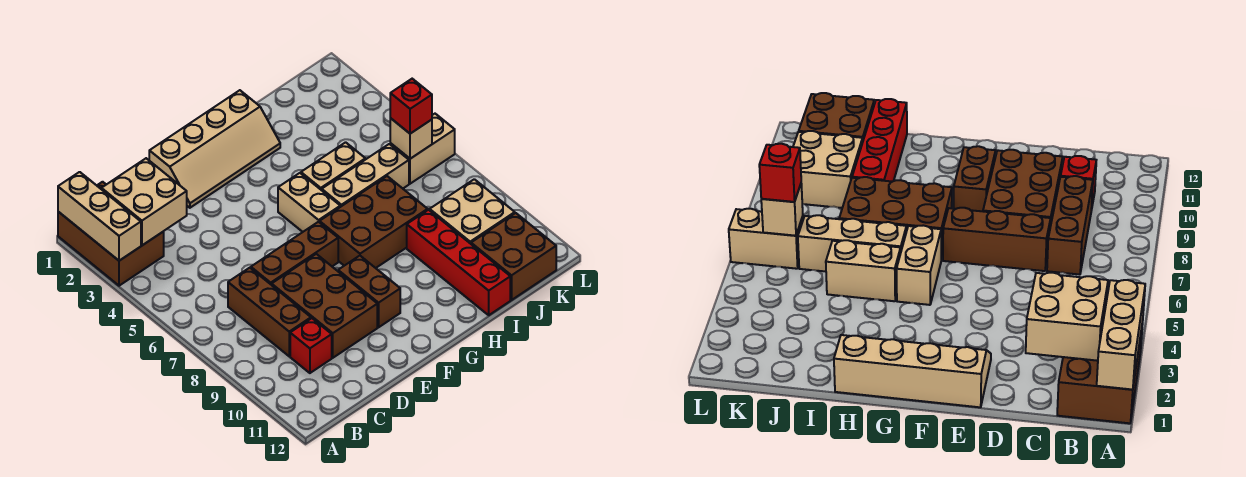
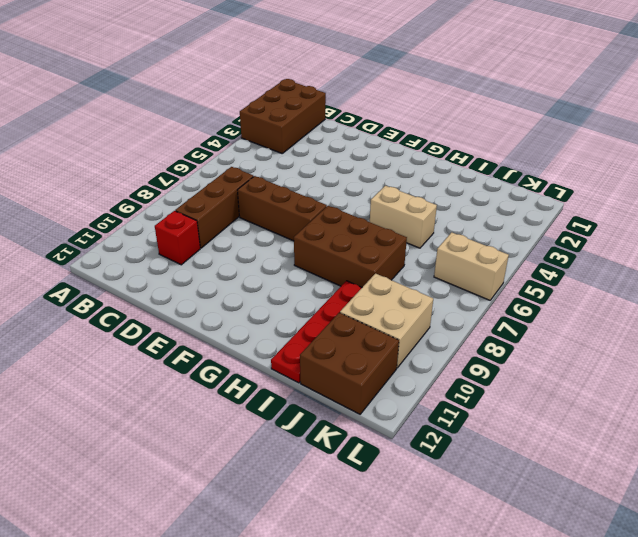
red plate I9:I12 level 1 -> red brick I9:I12 level 1
none -> brown brick D8:E10 level 1
none -> tan slope E1:H2 level 1 top 1
none -> brown brick F9:F10 level 1

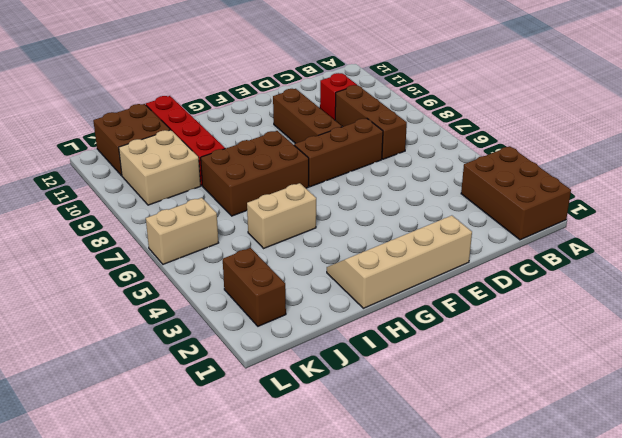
brown brick E8:E10 level 1 -> brown brick D8:E10 level 1
brown brick K2:K3 level 1 -> brown brick F9:F10 level 1
none -> tan brick G5:G6 level 1
none -> tan brick H6:J6 level 1
none -> tan brick A1:A3 level 2

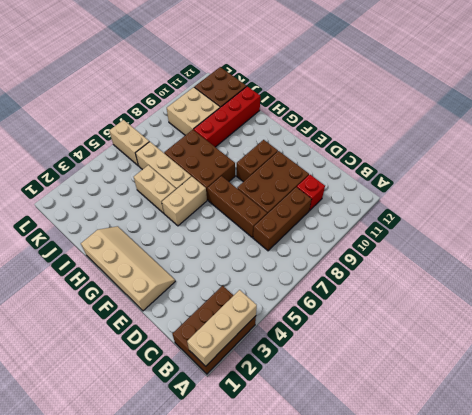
none -> tan brick B2:C3 level 2
none -> tan brick K6 level 2
none -> red brick K6 level 3

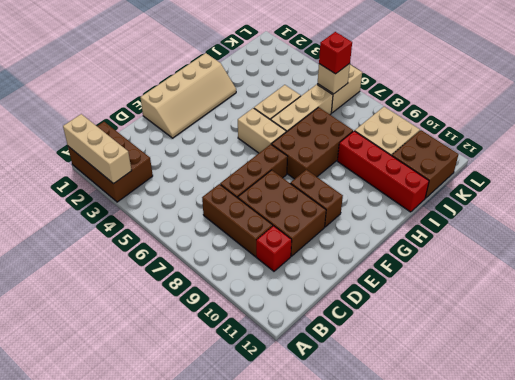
none -> tan brick B2:C3 level 2

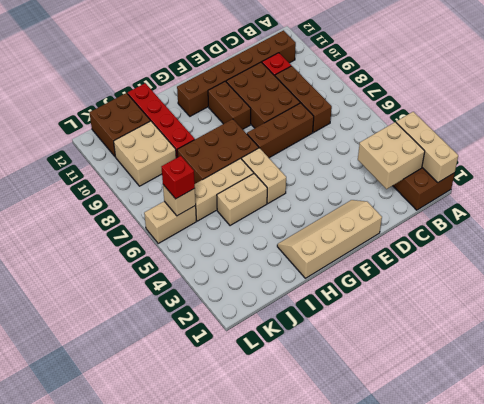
brown brick B11:G11 level 1 -> none

